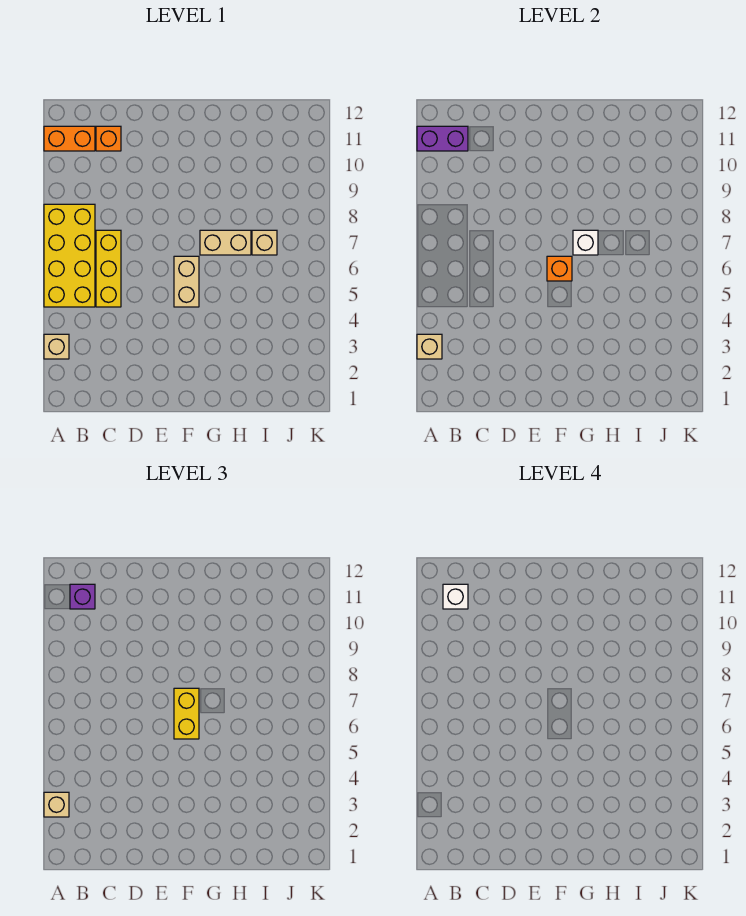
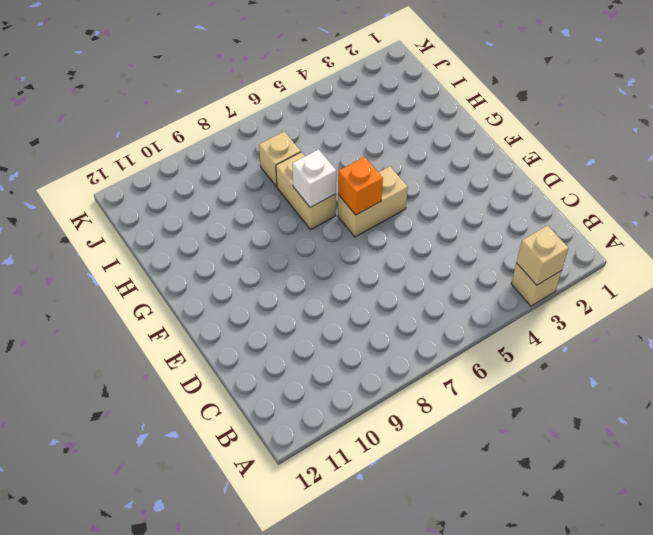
none -> yellow brick A5:B8 level 1
none -> orange brick A11:B11 level 1
none -> yellow brick C5:C7 level 1

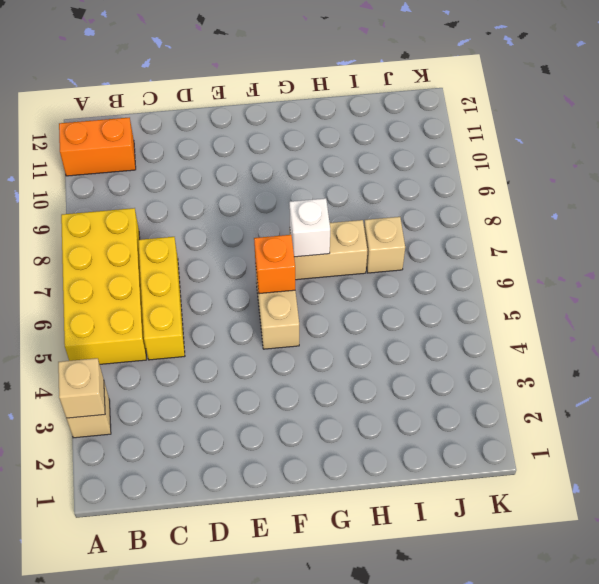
none -> orange brick C11 level 1
none -> purple brick A11:B11 level 2
none -> tan brick A3 level 3

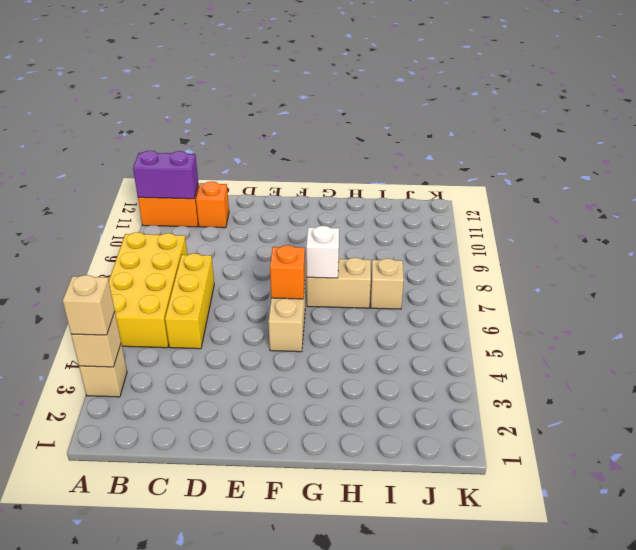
none -> purple brick B11 level 3
none -> yellow brick F6:F7 level 3
none -> white brick B11 level 4

